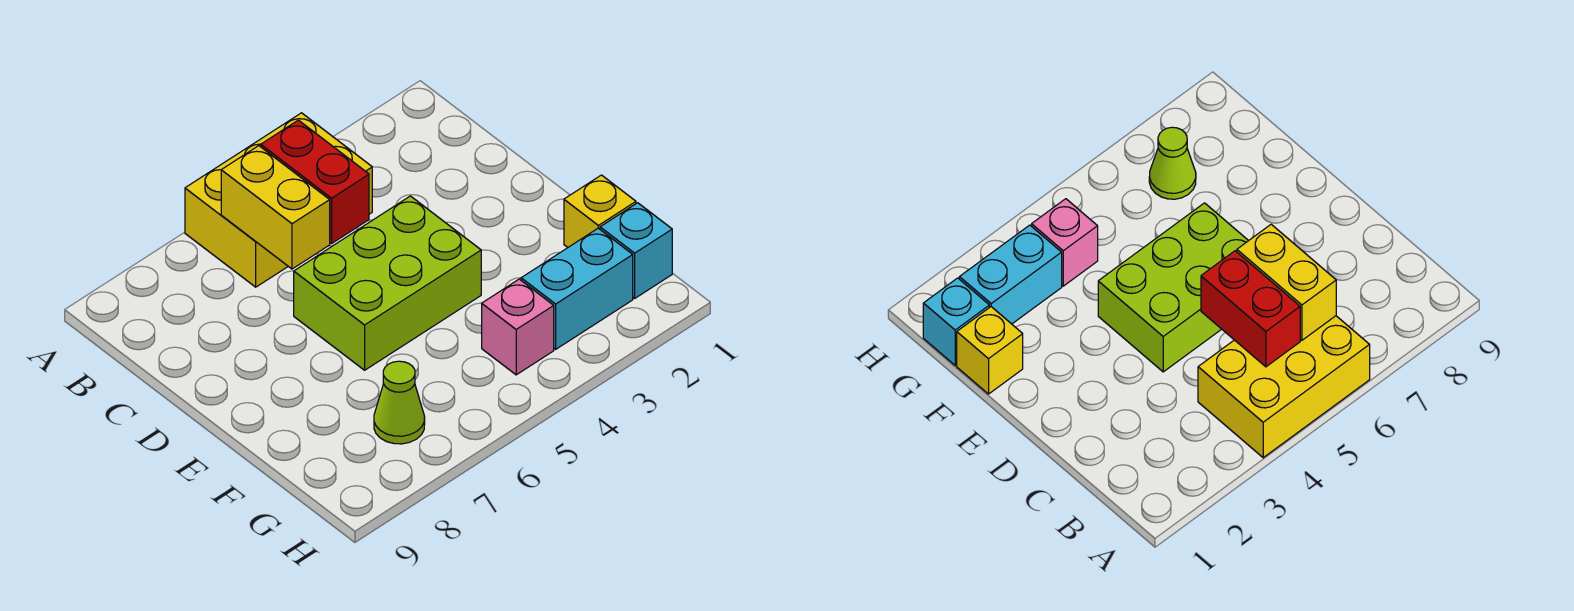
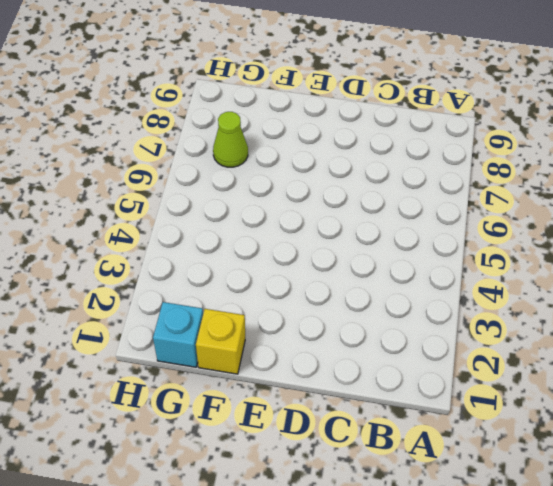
none -> yellow brick A4:B6 level 1
none -> lime brick D4:E6 level 1

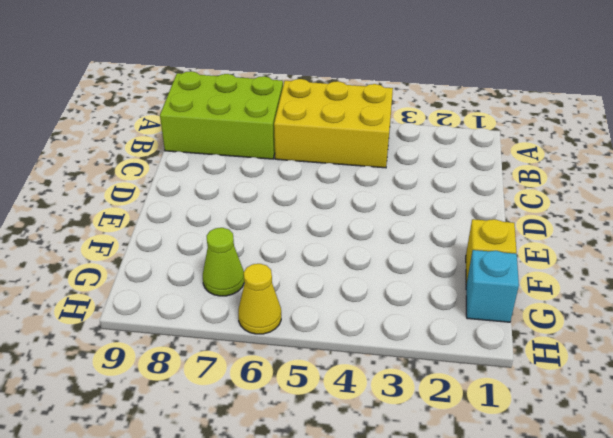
lime brick A7:B9 level 1 -> lime brick D4:E6 level 1
yellow cone H6 level 1 -> none
none -> cyan brick G2:G3 level 1
none -> pink brick G4 level 1

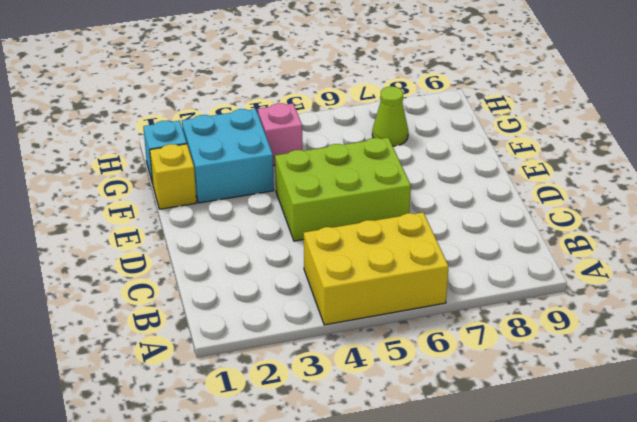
cyan brick F2:G3 level 1 -> cyan brick G2:G3 level 1
none -> red brick B5:C5 level 2
none -> yellow brick B6:C6 level 2

